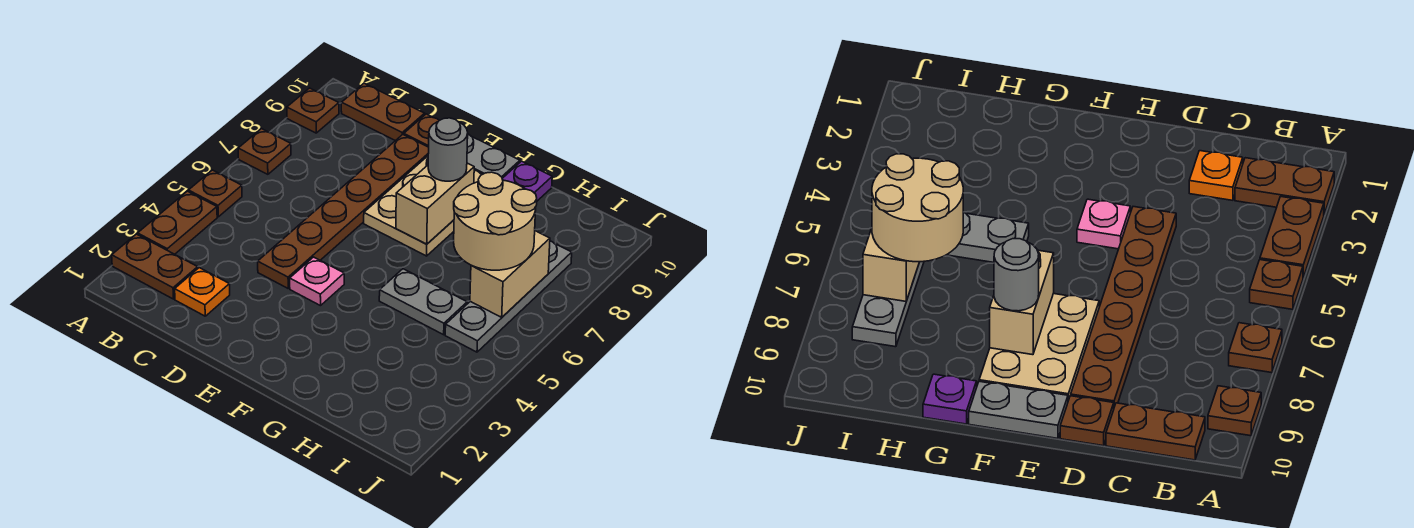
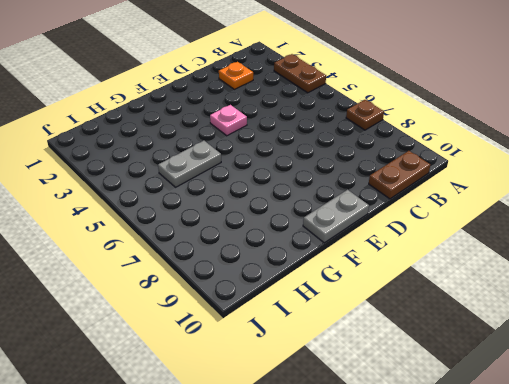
none -> brown plate A2:B2 level 1
none -> brown plate A5 level 1
none -> brown plate A9 level 1

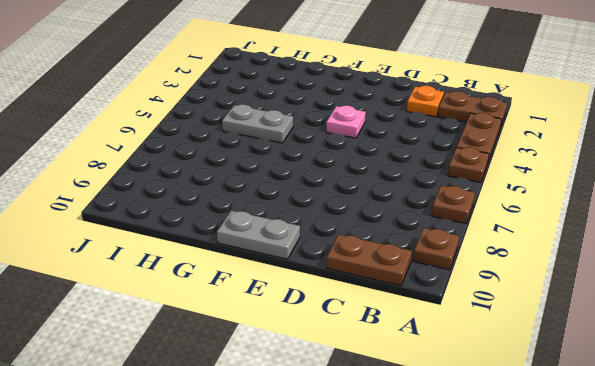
none -> brown plate D4:D9 level 1
none -> brown plate D10 level 1
none -> tan plate E7:F9 level 1

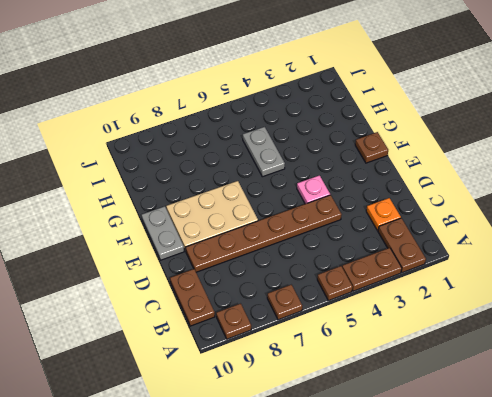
brown plate F1 level 1 -> brown plate D10 level 1
none -> purple plate G10 level 1
none -> grey plate I5:I8 level 1
none -> tan brick F7:F8 level 2

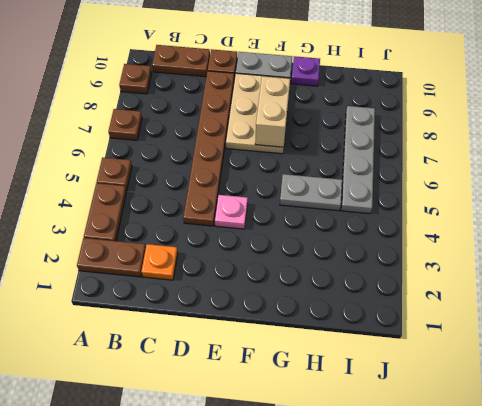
none -> tan brick I6:I7 level 2
none -> grey round brick F8 level 3
none -> tan round brick H6:I7 level 3

